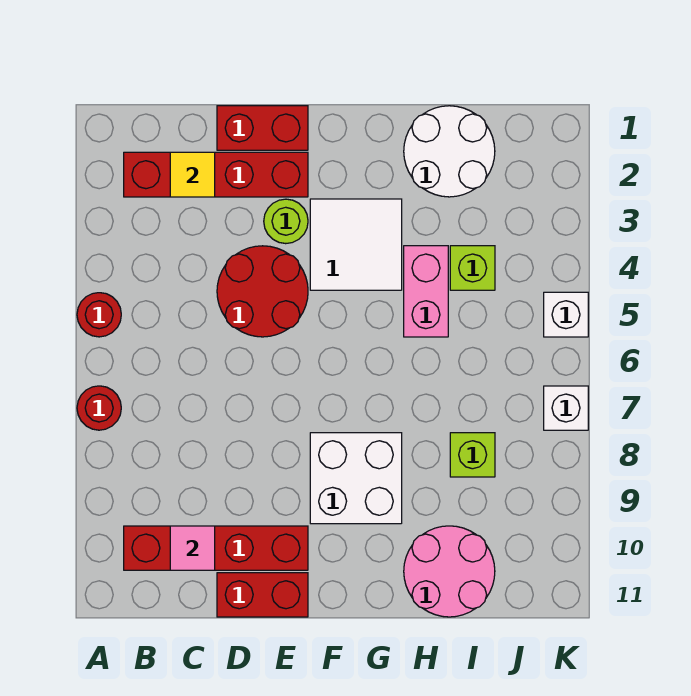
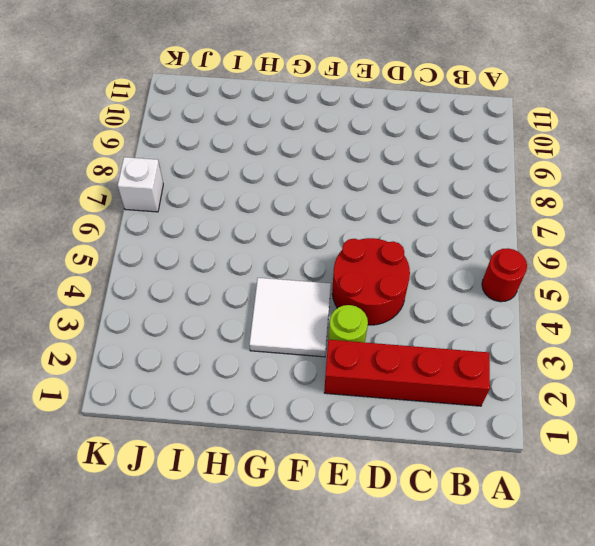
none -> red round brick A7 level 1
none -> red brick B10:E10 level 1
none -> red brick D1:E1 level 1

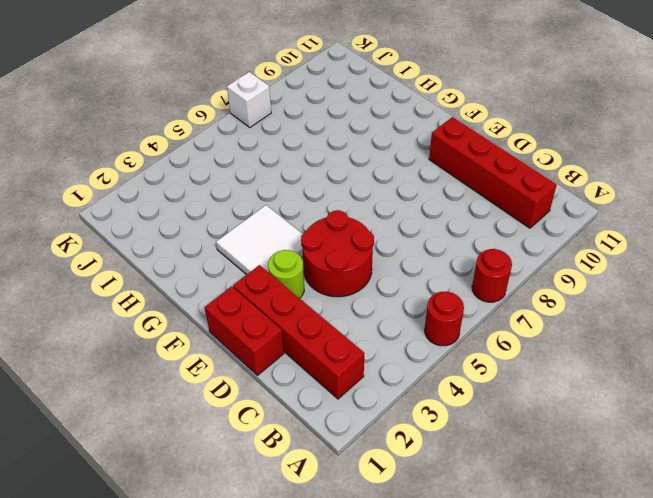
none -> red brick D11:E11 level 1
none -> white brick F8:G9 level 1
none -> white round brick H1:I2 level 1

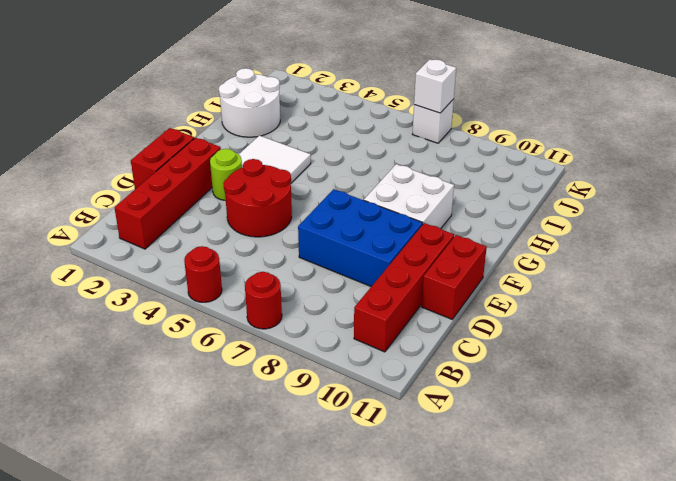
blue brick D7:E9 level 1 -> none
white brick K7 level 2 -> white brick K5 level 1
none -> pink brick H4:H5 level 1
none -> pink round brick H10:I11 level 1
none -> lime brick I4 level 1

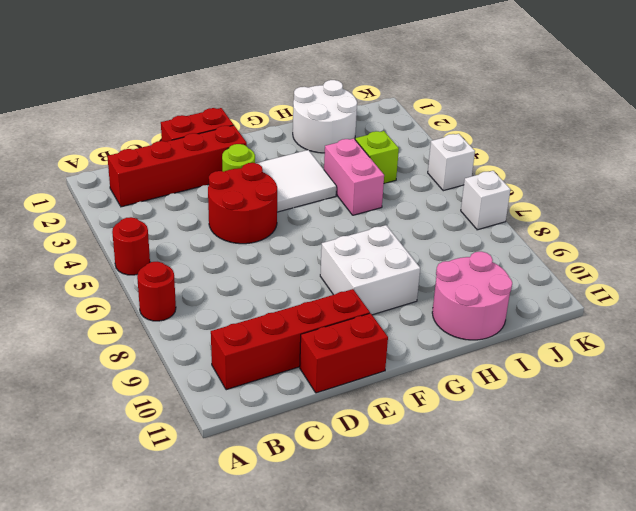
none -> lime brick I8 level 1
none -> yellow tile C2 level 2
none -> pink tile C10 level 2

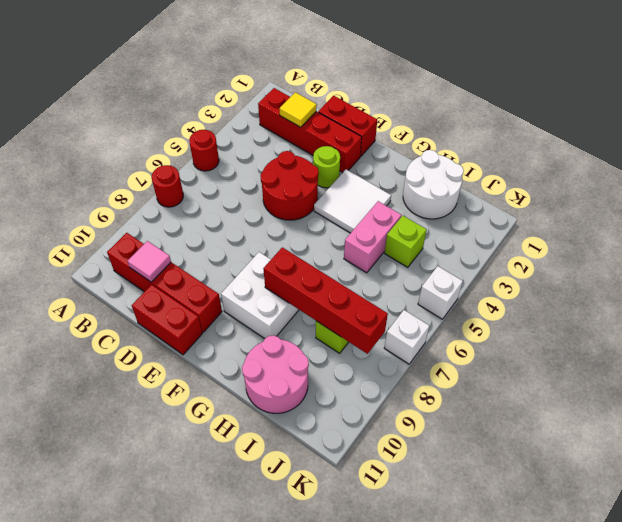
red brick G8:J8 level 2 -> none

